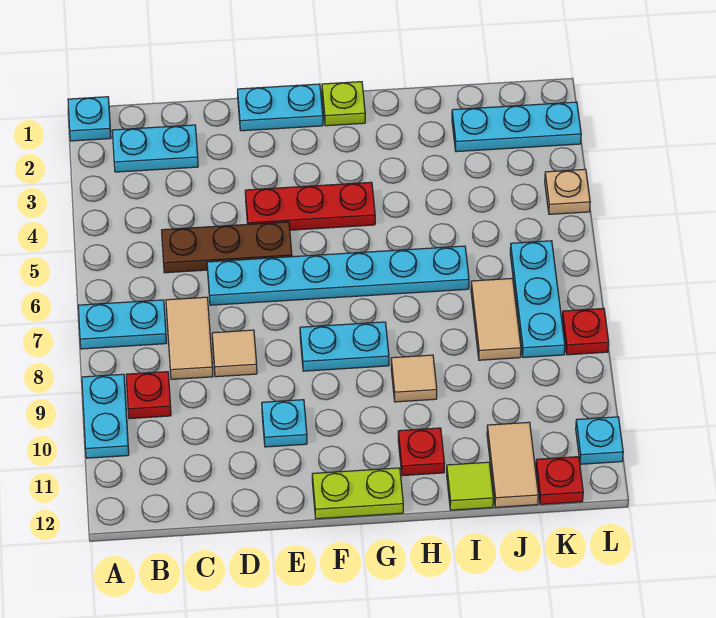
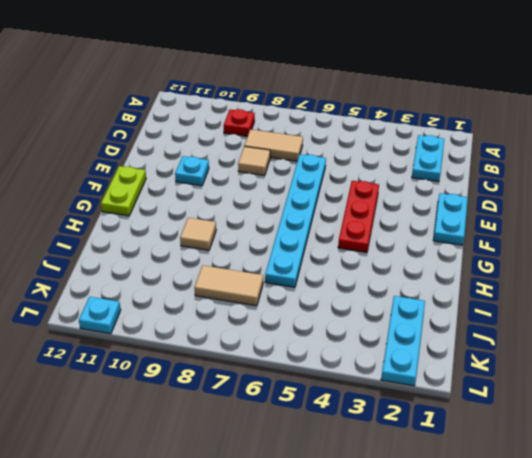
none -> cyan plate A1 level 1
none -> cyan plate A7:B7 level 1
none -> cyan plate A9:A10 level 1

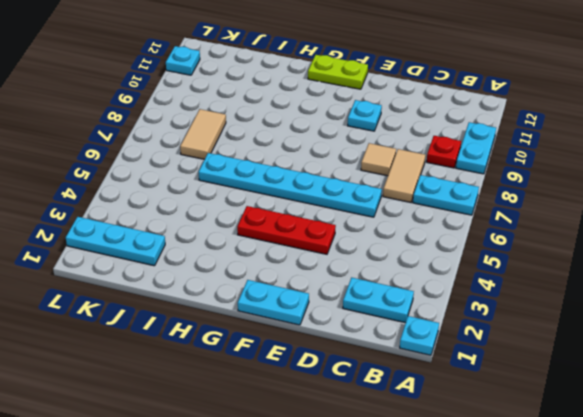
none -> brown plate C5:E5 level 1
none -> cyan plate F8:G8 level 1
none -> lime plate G1 level 1

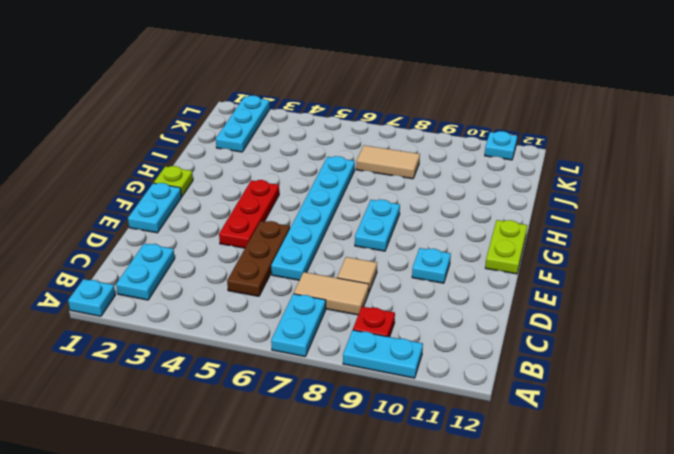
none -> tan tile H9 level 1
none -> red plate H11 level 1
none -> lime tile I12 level 1

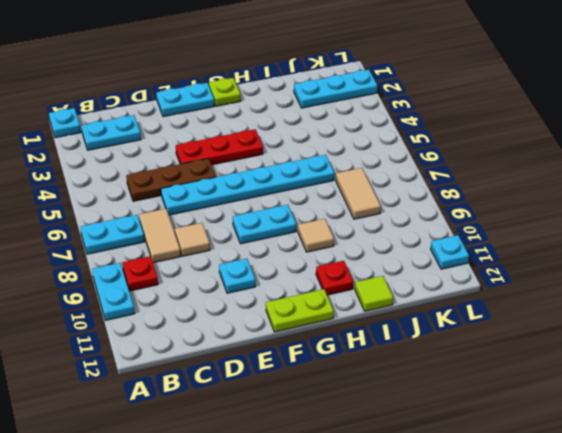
none -> tan tile J11:J12 level 1
none -> cyan plate K6:K8 level 1
none -> red plate K12 level 1

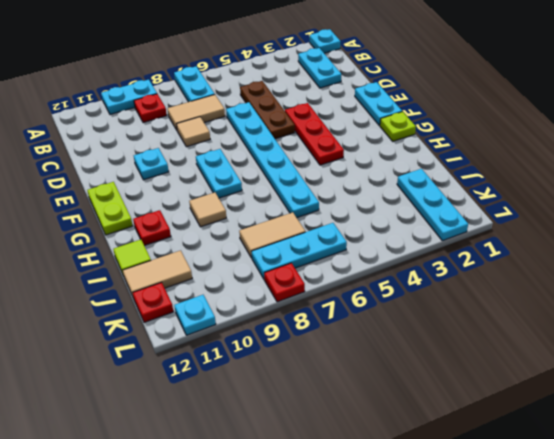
none -> tan plate L4 level 1

